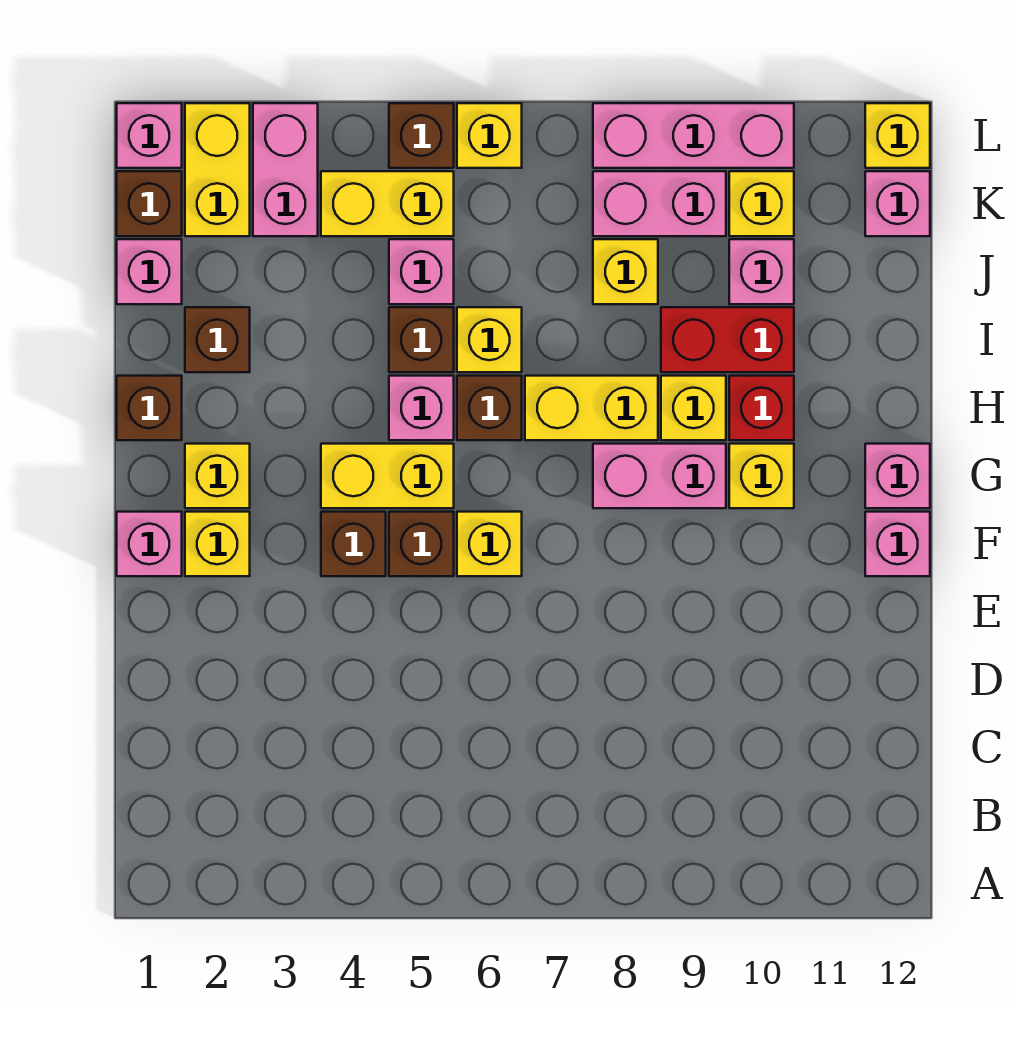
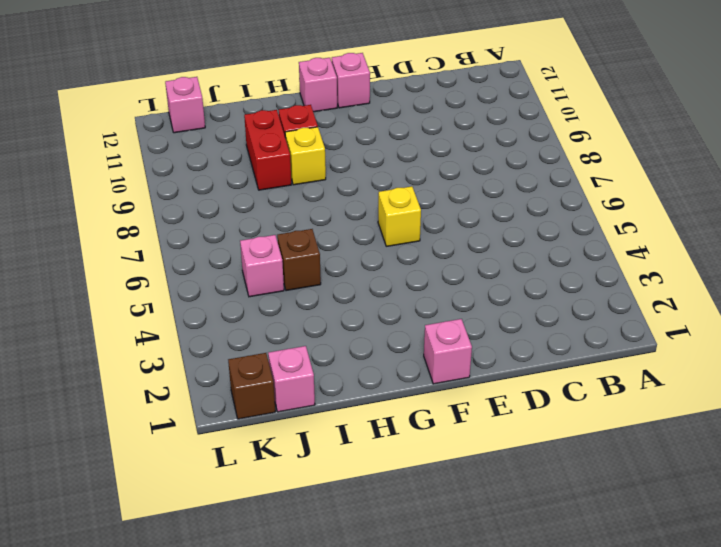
none -> yellow brick F2 level 1
none -> brown brick F4 level 1
none -> brown brick F5 level 1
none -> yellow brick G2 level 1

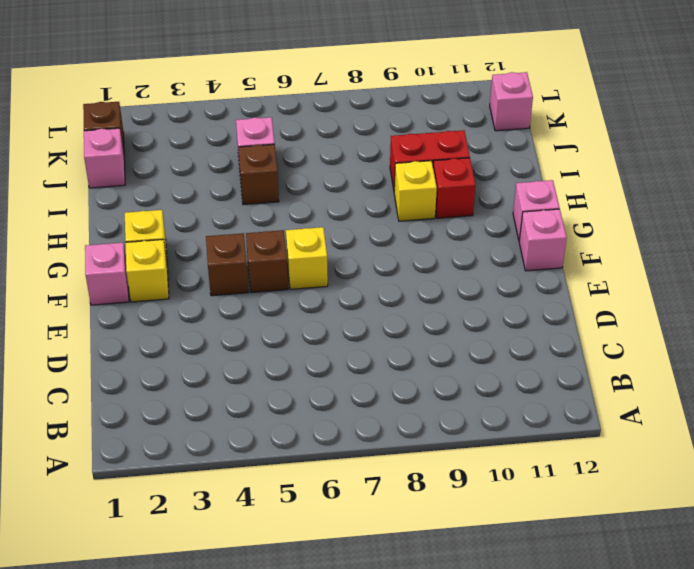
none -> yellow brick G4:G5 level 1
none -> pink brick G8:G9 level 1
none -> yellow brick G10 level 1
none -> brown brick H1 level 1

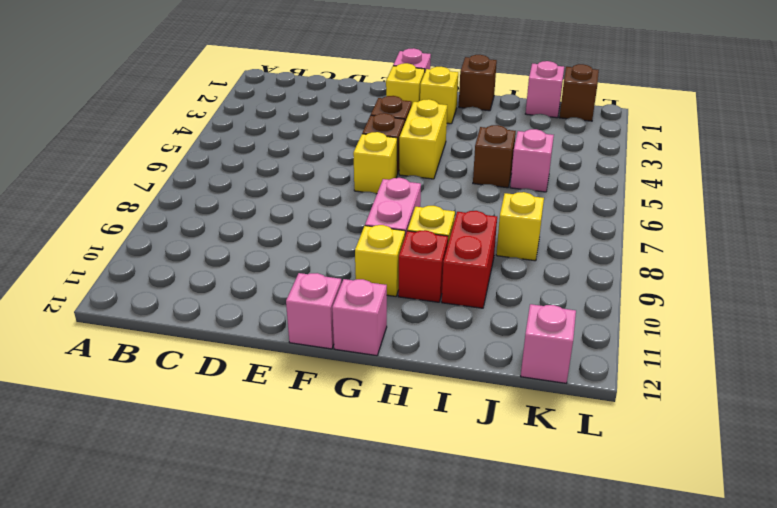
none -> pink brick H5 level 1
none -> brown brick H6 level 1
none -> yellow brick H7:H8 level 1
none -> brown brick I2 level 1

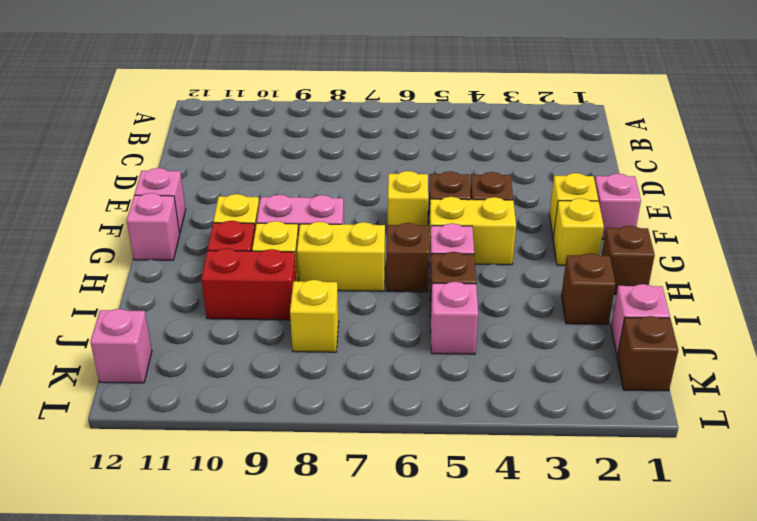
none -> yellow brick I6 level 1
none -> pink brick J10 level 1
none -> yellow brick K2:L2 level 1
none -> pink brick K3:L3 level 1

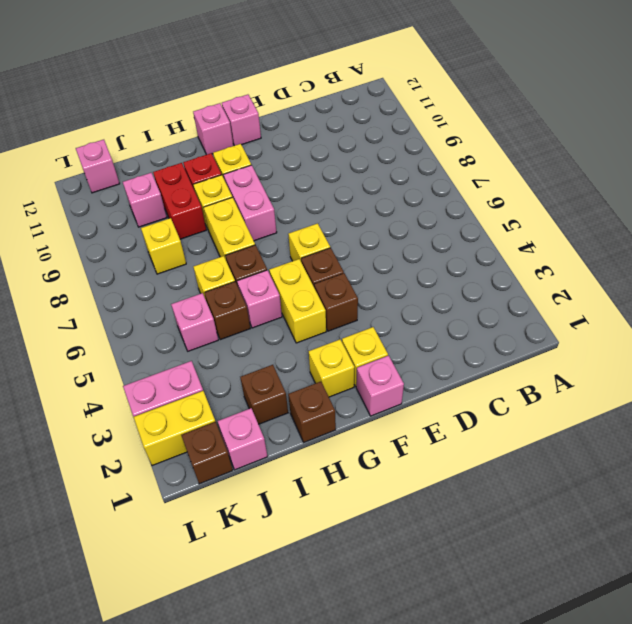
none -> yellow brick K4:K5 level 1
none -> pink brick K8:K9 level 1
none -> yellow brick K10 level 1
none -> pink brick L1 level 1

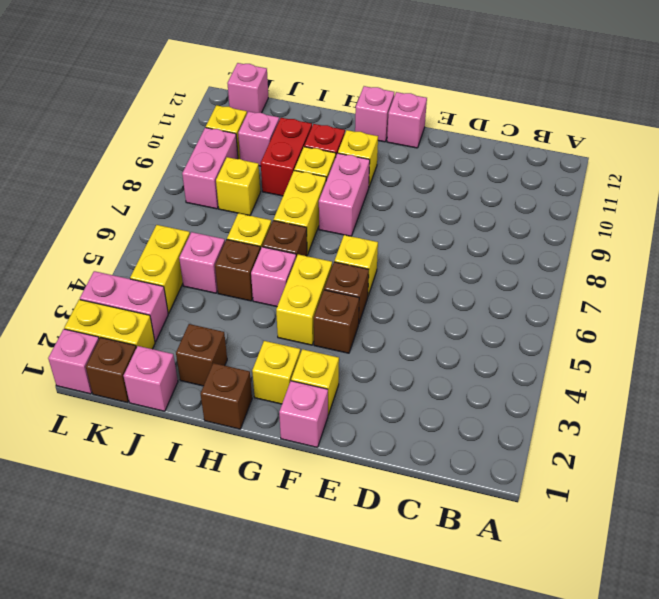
none -> brown brick L5 level 1
none -> yellow brick L6 level 1
none -> pink brick L8:L10 level 1
none -> yellow brick L12 level 1

